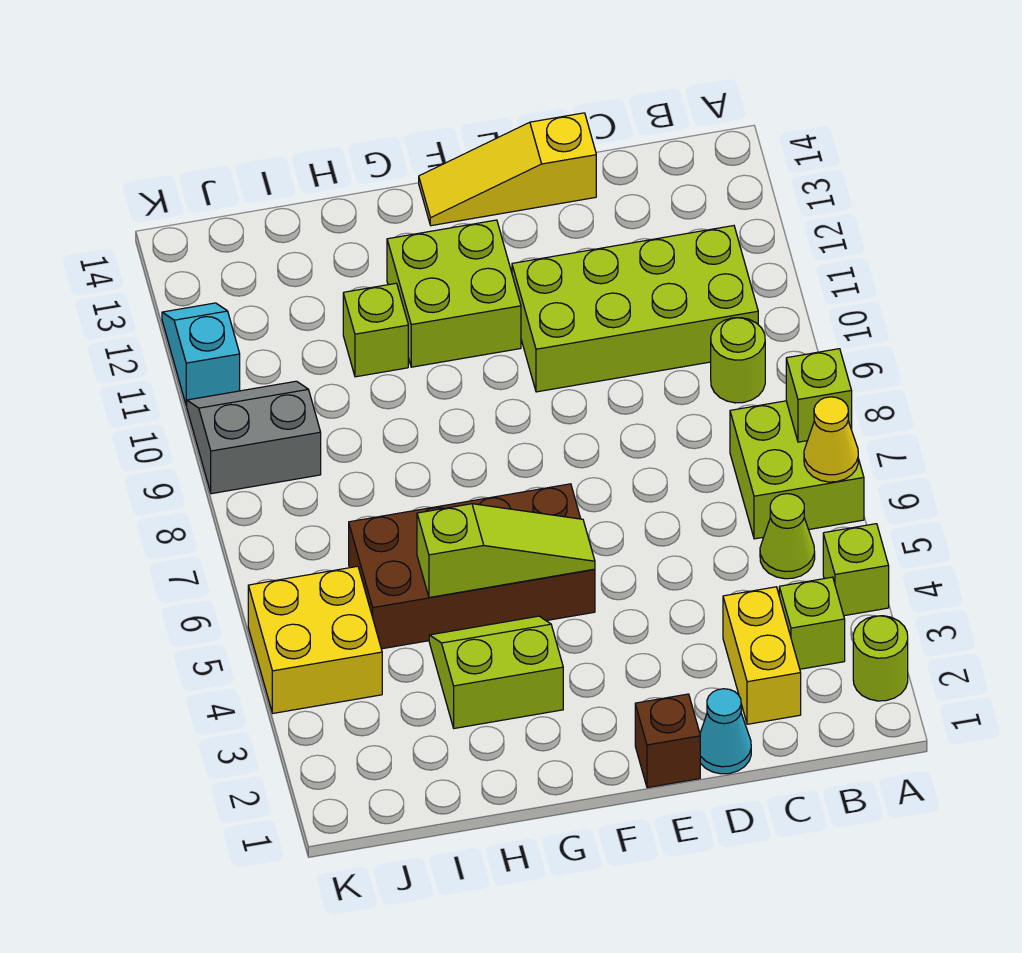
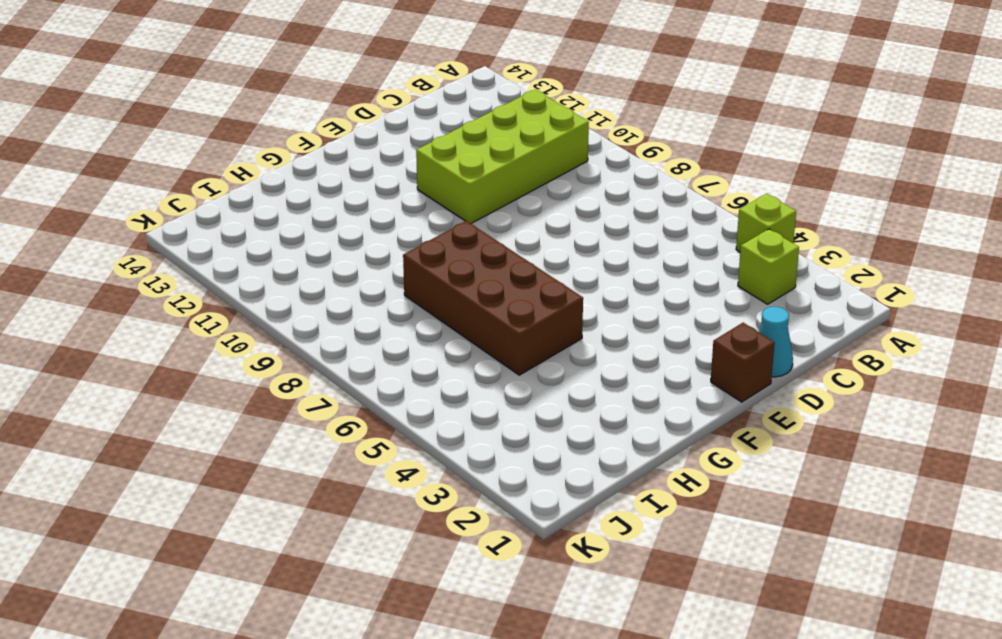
brown brick G5:H8 level 1 -> brown brick F5:I6 level 1
none -> lime round brick A2 level 1
none -> lime brick A6:B7 level 1
none -> lime cone B5 level 1

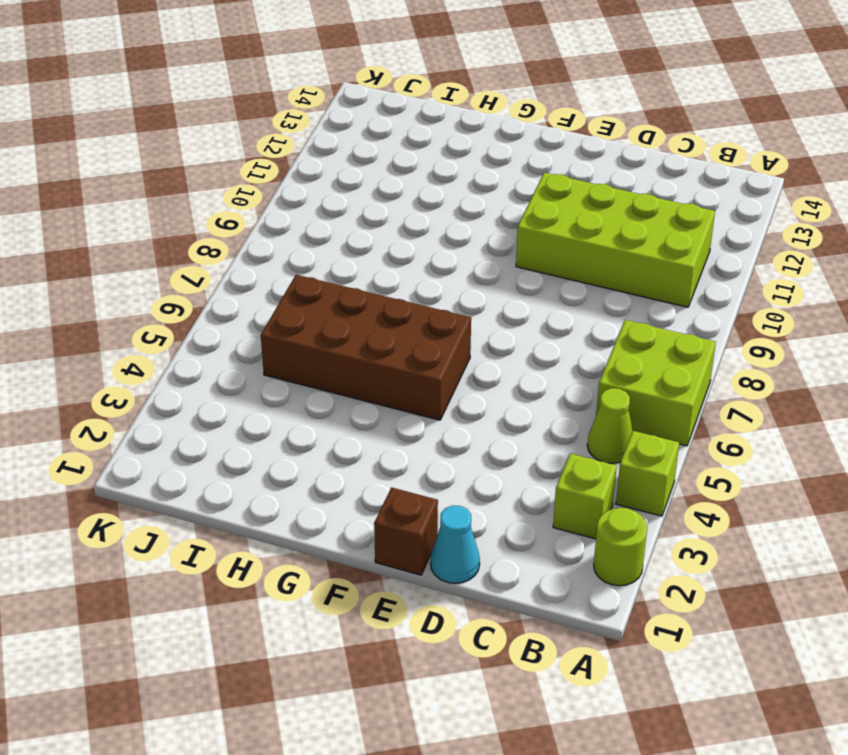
none -> lime round brick B9 level 1
none -> yellow brick C2:C3 level 1
none -> yellow slope D14:F14 level 1 top D

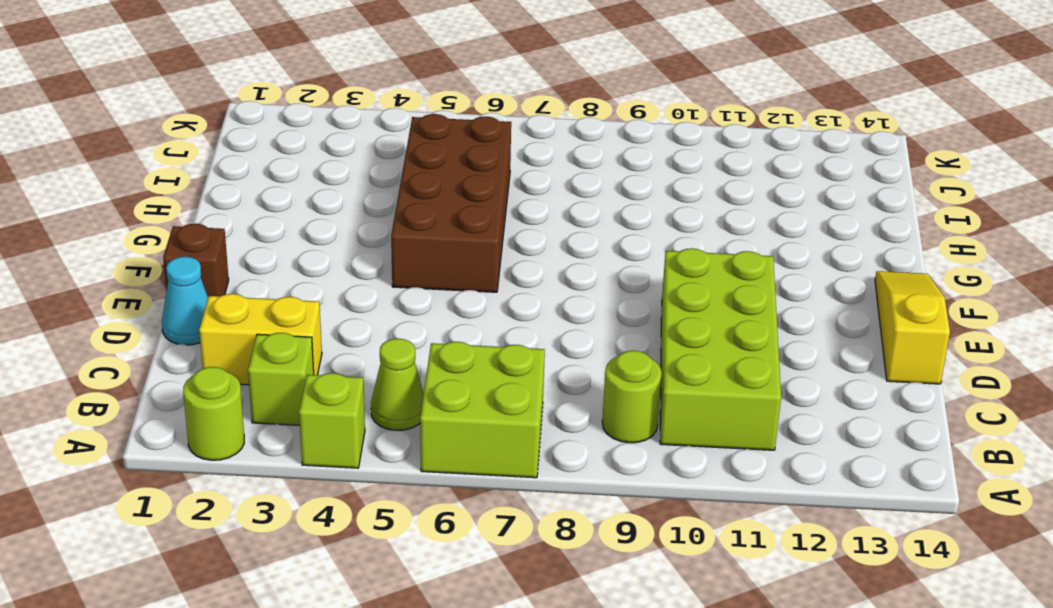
none -> lime brick F11:G12 level 1
none -> lime slope G3:H4 level 1 top 3
none -> lime brick H11 level 1

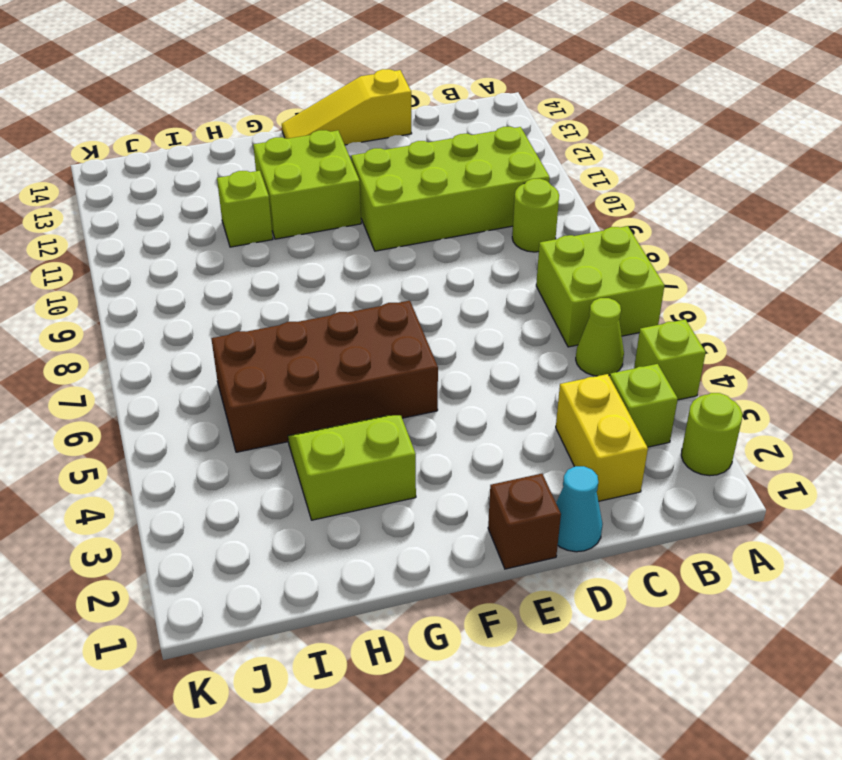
none -> yellow brick J4:K5 level 1
none -> grey slope J9:K10 level 1 top 9
none -> cyan slope K11:K12 level 1 top 11

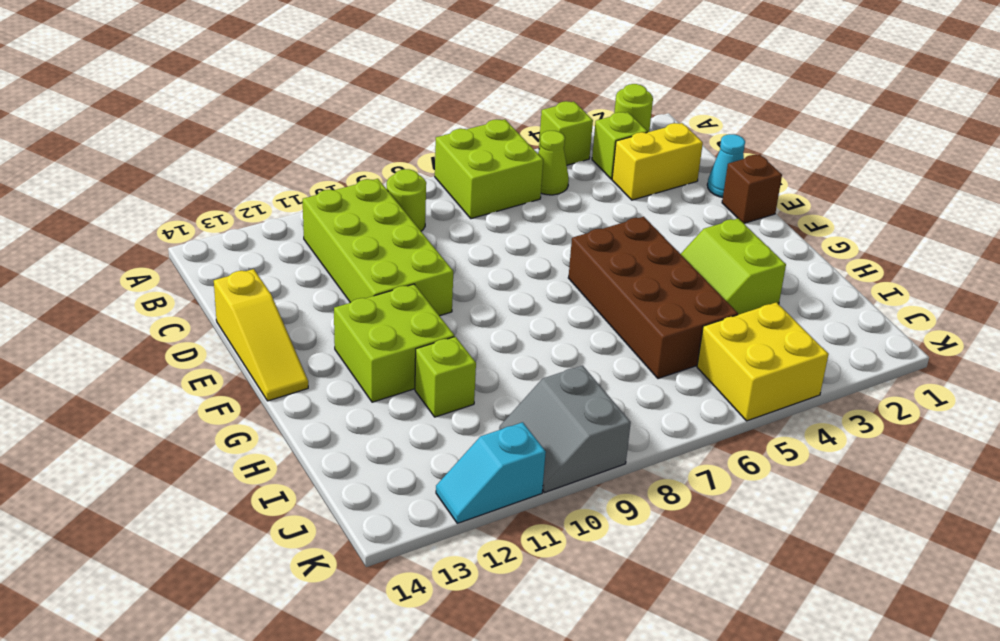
none -> yellow cone A6 level 2
none -> lime brick A7 level 2
none -> lime slope F5:H5 level 2 top H

